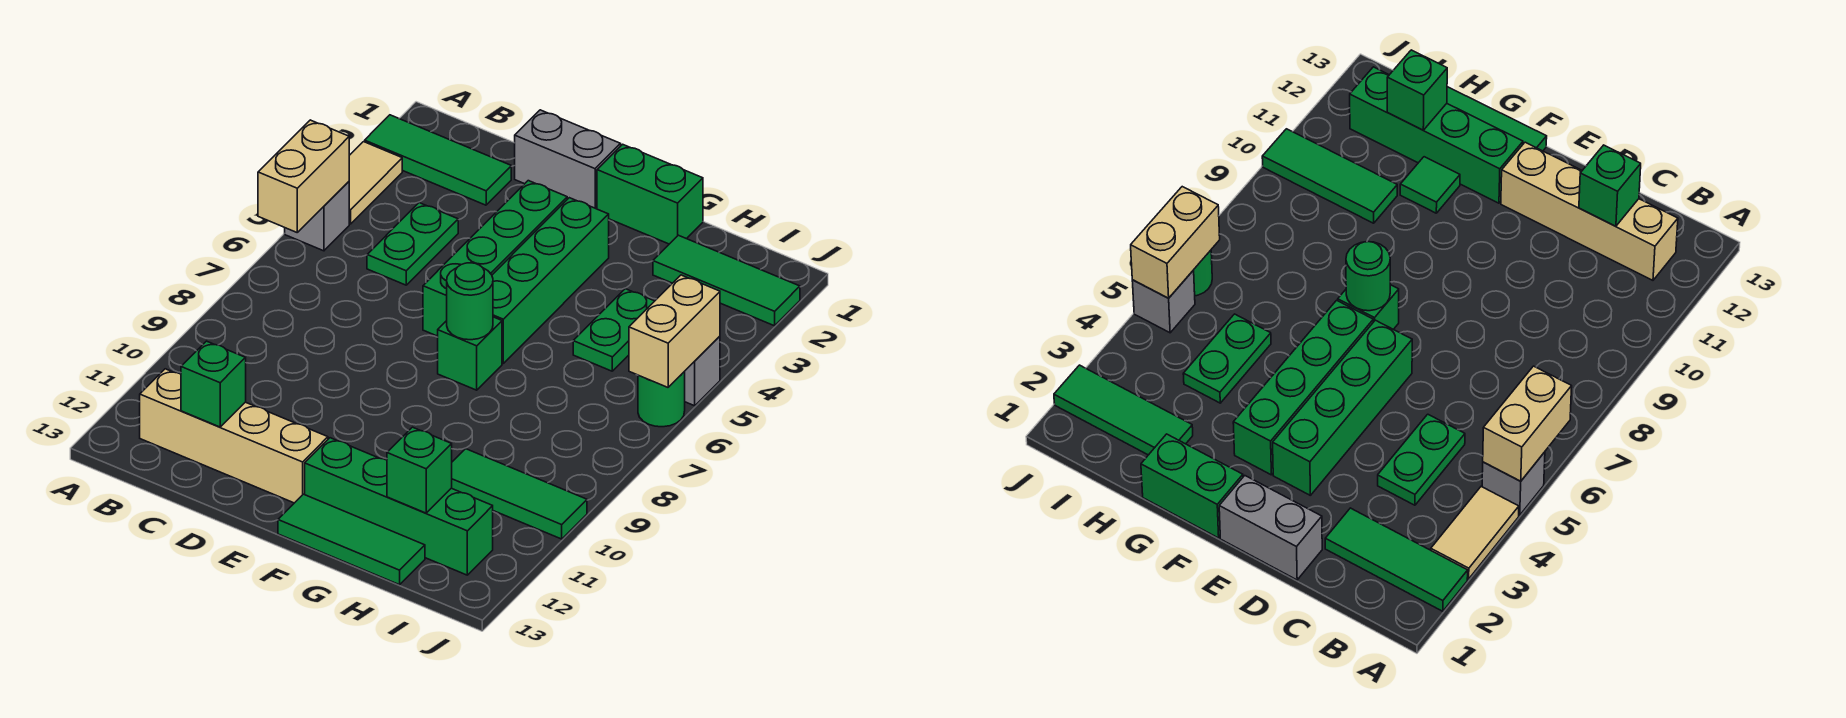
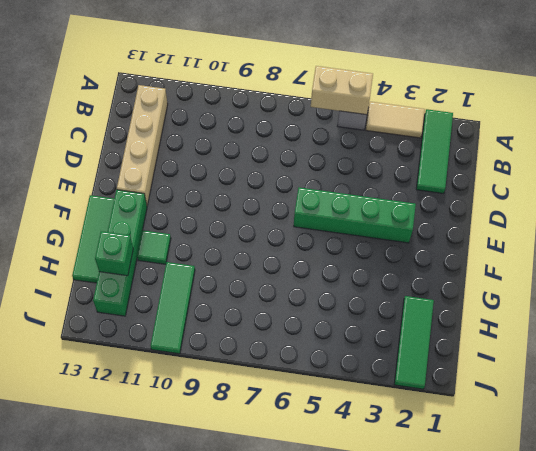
none -> green plate C4:C5 level 1
none -> grey brick D1:E1 level 1
none -> green brick F1:G1 level 1

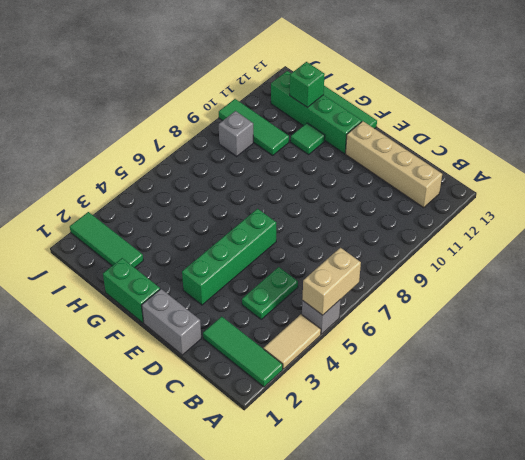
grey brick I9 level 1 -> grey brick J5 level 1
none -> green brick F3:F6 level 1
none -> green brick F7 level 1
none -> green plate H4:H5 level 1

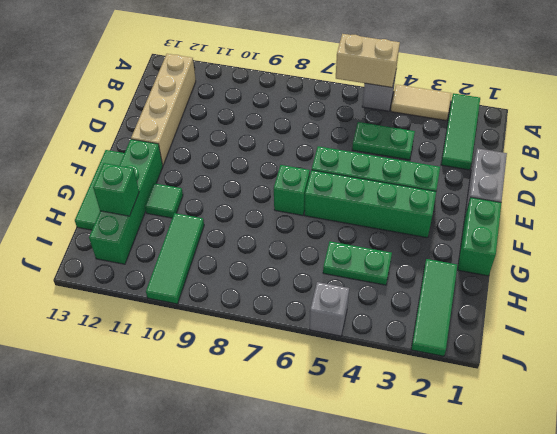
none -> green round brick J6 level 1
none -> green brick C12 level 2
none -> green round brick F7 level 2

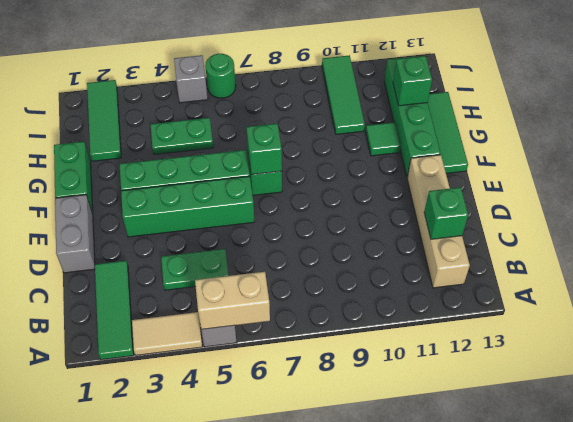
green brick F7 level 2 -> green round brick F7 level 2
none -> tan brick J5:J6 level 2

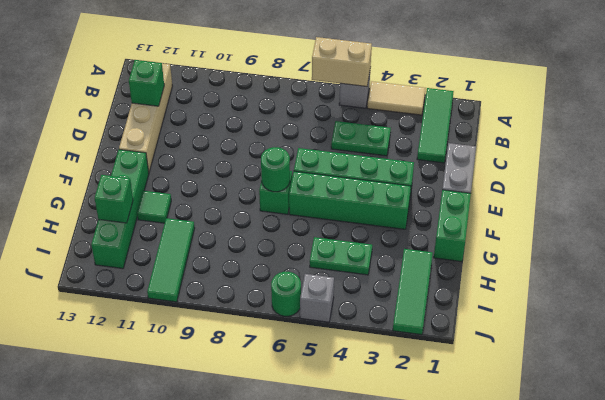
none -> green tile F13:H13 level 1
none -> tan brick J5:J6 level 2

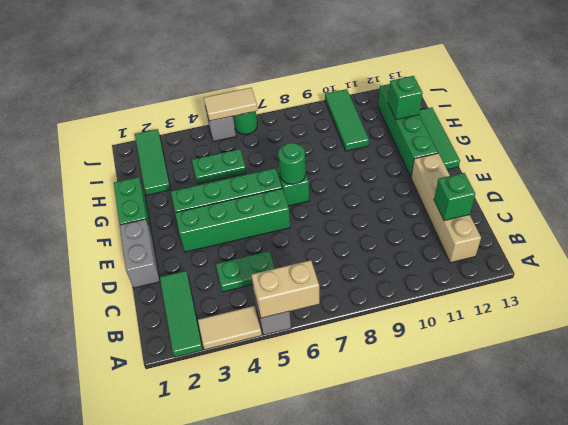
tan tile J5:J6 level 2 -> tan brick J5:J6 level 2
none -> green tile G11 level 1

